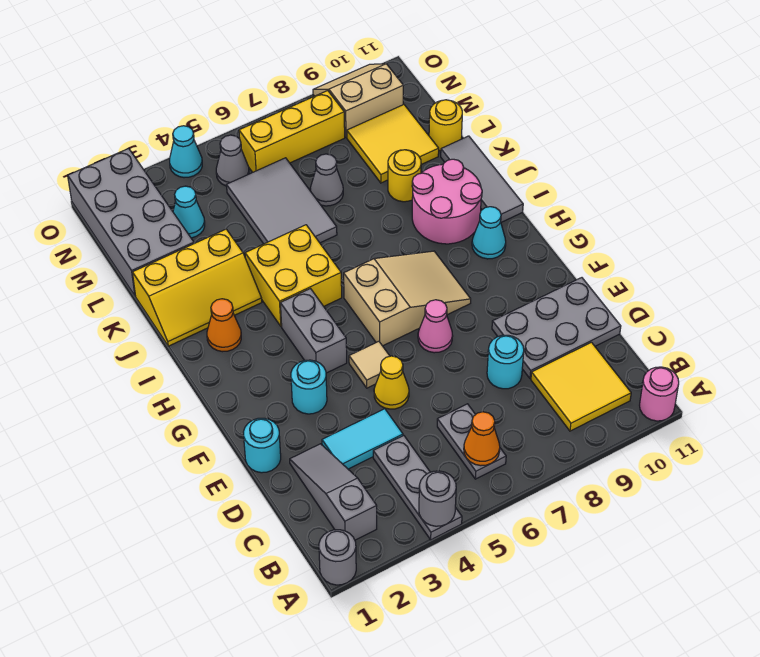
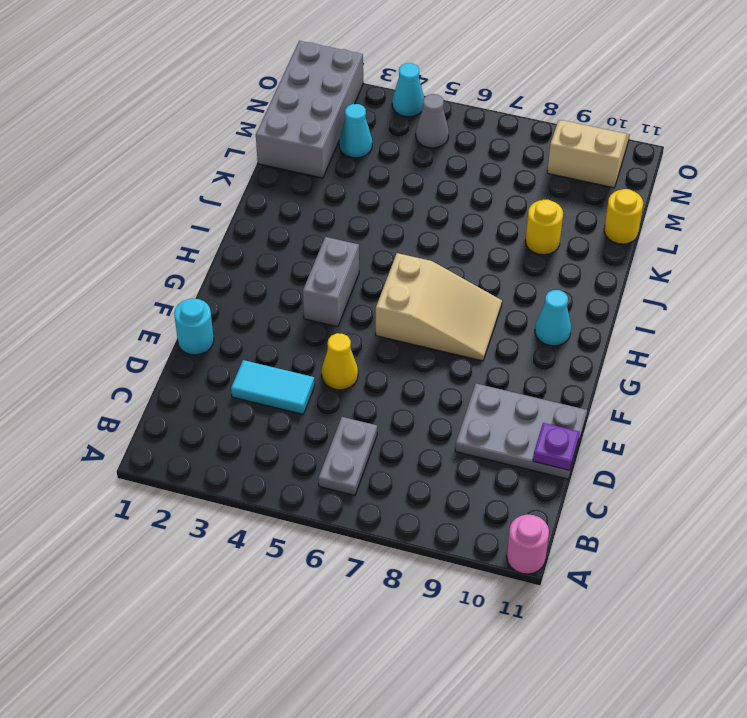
purple plate D11 level 2 -> none
none -> grey round brick A1 level 1
none -> grey plate A4:C4 level 1
none -> grey slope B2:D2 level 1 top B
none -> yellow tile B9:C10 level 1

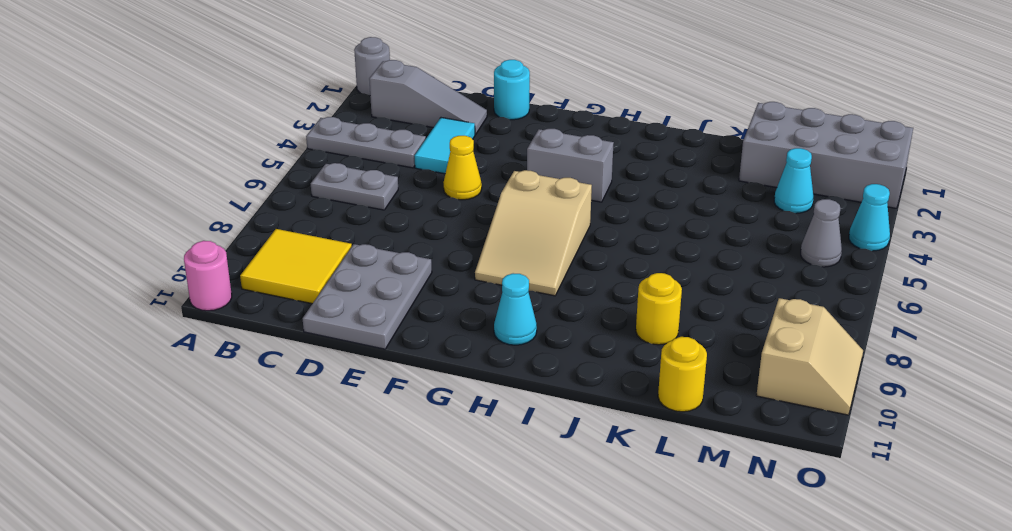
none -> cyan round brick D8 level 1
none -> cyan round brick F3 level 1
none -> tan tile F5 level 1
none -> pink cone F7 level 1

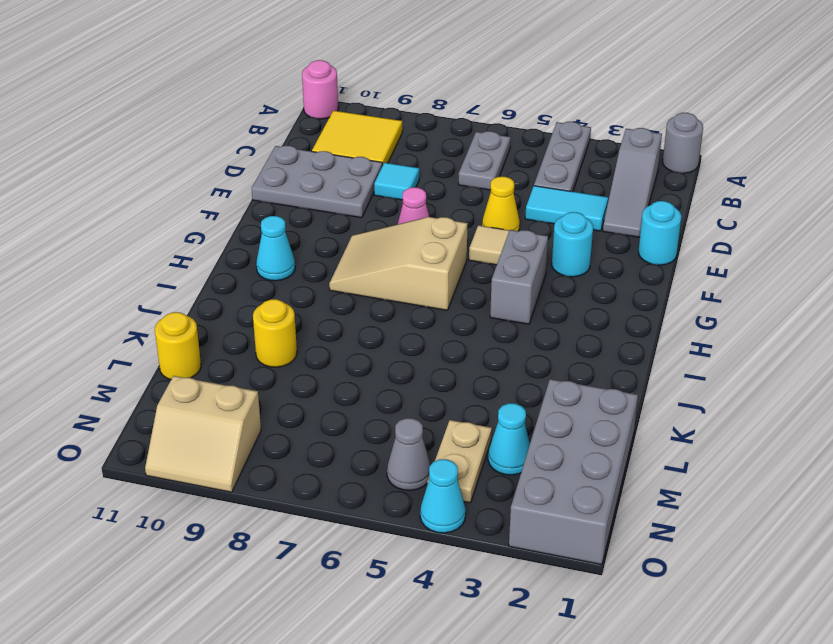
cyan tile D8 level 1 -> cyan round brick D8 level 1
tan plate M4:N4 level 1 -> none
none -> orange cone I2 level 1
none -> yellow brick I4:J5 level 1
none -> pink round brick I9:J10 level 1
none -> grey tile I11:K11 level 1

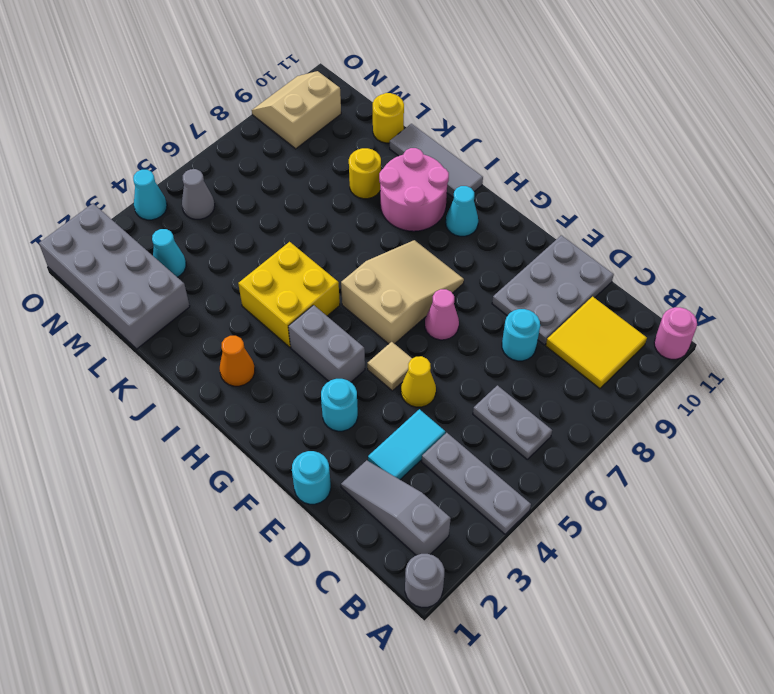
none -> yellow slope J1:K3 level 1 top K
none -> grey tile K5:M6 level 1
none -> grey cone L7 level 1
none -> yellow tile L9:M10 level 1

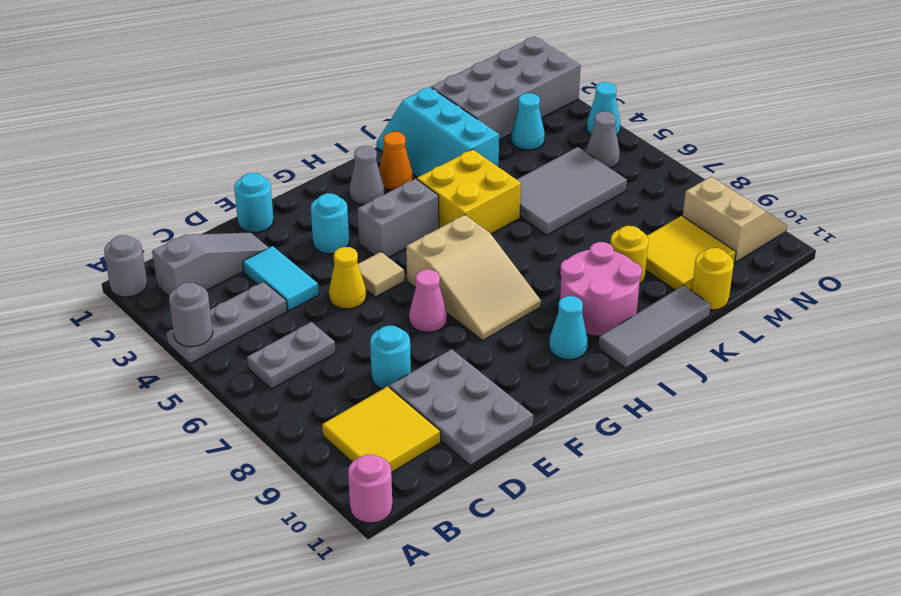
grey cone H2 level 1 -> grey cone L7 level 1
cyan slope J1:K3 level 1 top K -> yellow slope J1:K3 level 1 top K
none -> yellow brick N6:N8 level 1
none -> orange cone B6 level 2

